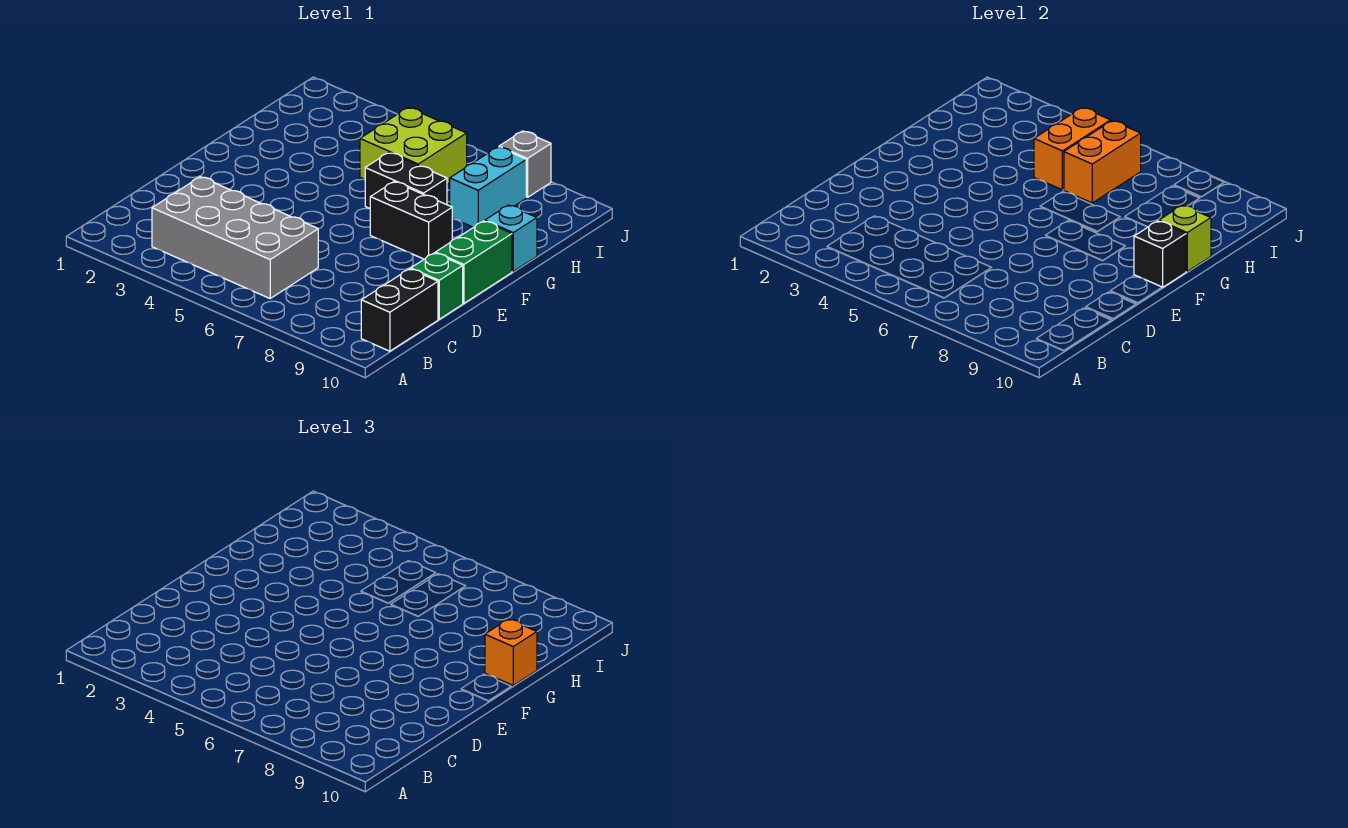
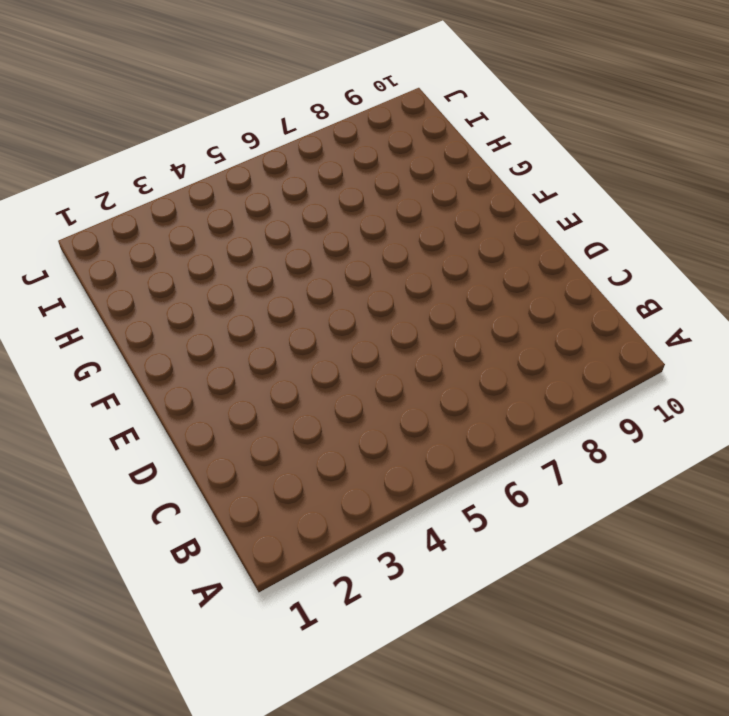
none -> grey brick B3:C6 level 1
none -> black brick B10:C10 level 1
none -> green brick D10 level 1

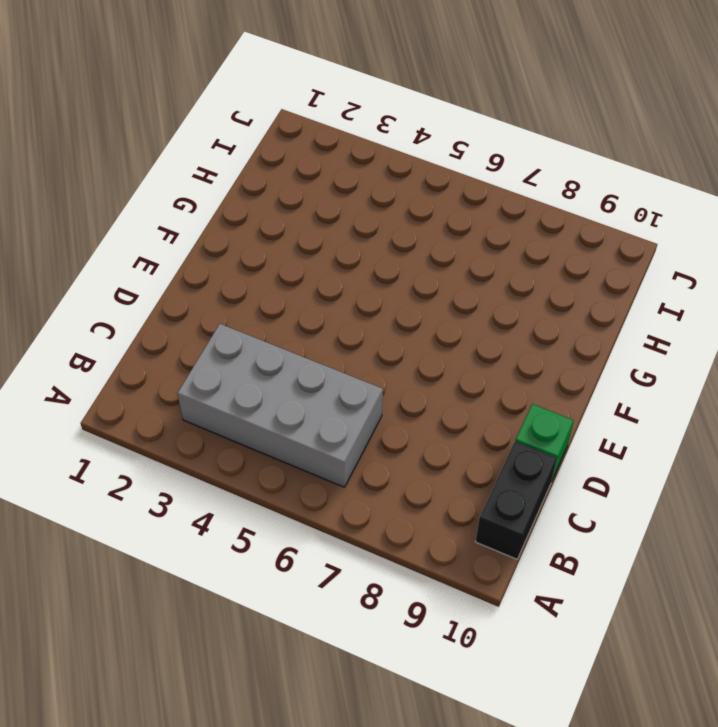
none -> green brick E10:F10 level 1
none -> black brick F7:F8 level 1
none -> black brick G6:G7 level 1

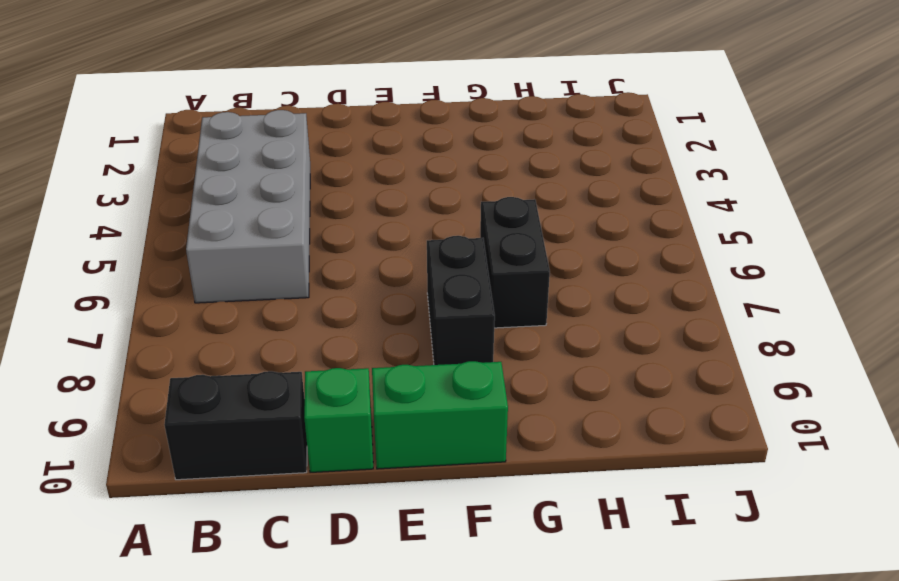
none -> cyan brick G10 level 1
none -> lime brick H5:I6 level 1
none -> cyan brick H8:I8 level 1

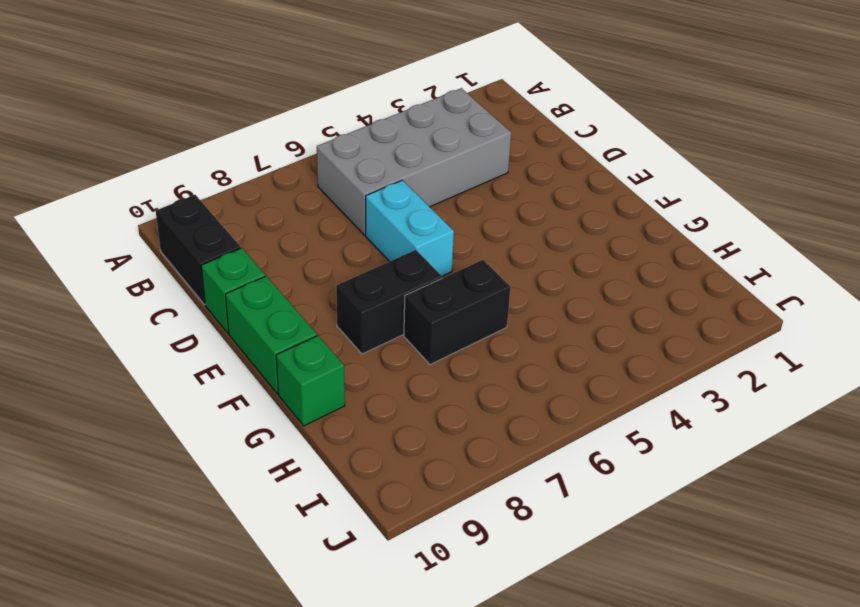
cyan brick D6:E6 level 1 -> cyan brick H8:I8 level 1
green brick G10 level 1 -> cyan brick G10 level 1
none -> lime brick H5:I6 level 1
none -> grey brick J8 level 1
none -> black brick F10 level 2

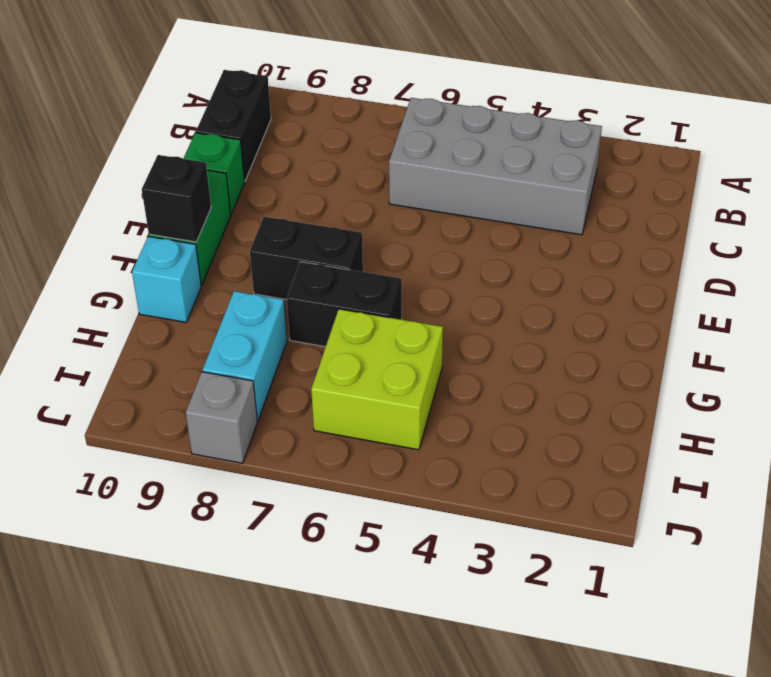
none -> lime brick G10 level 2
none -> orange brick H5:I5 level 2
none -> orange brick H6:I6 level 2

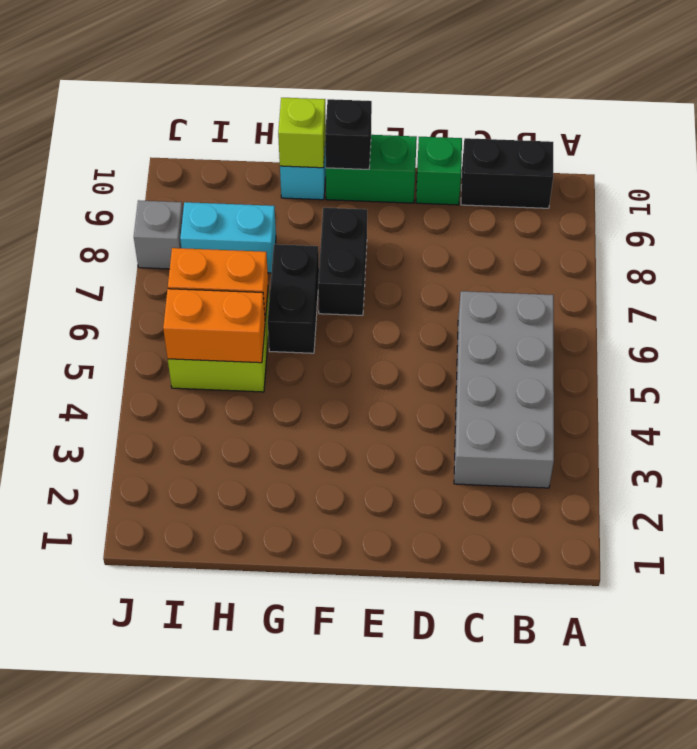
none -> orange brick G10 level 3

